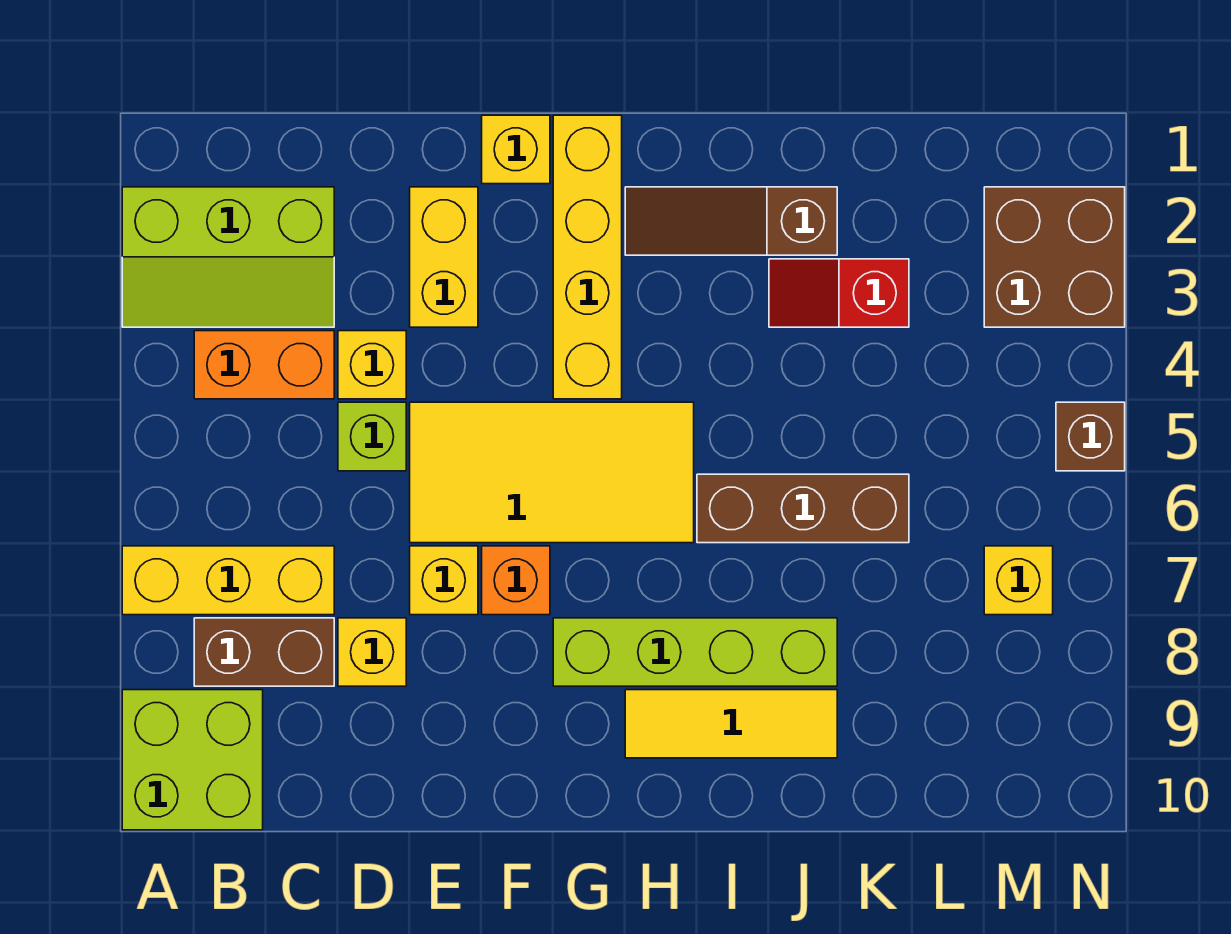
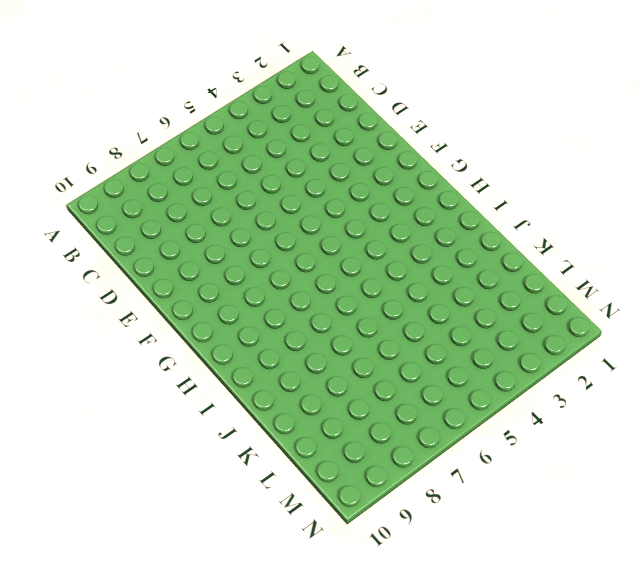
none -> lime slope A2:C3 level 1 top 2
none -> yellow brick A7:C7 level 1
none -> lime brick A9:B10 level 1

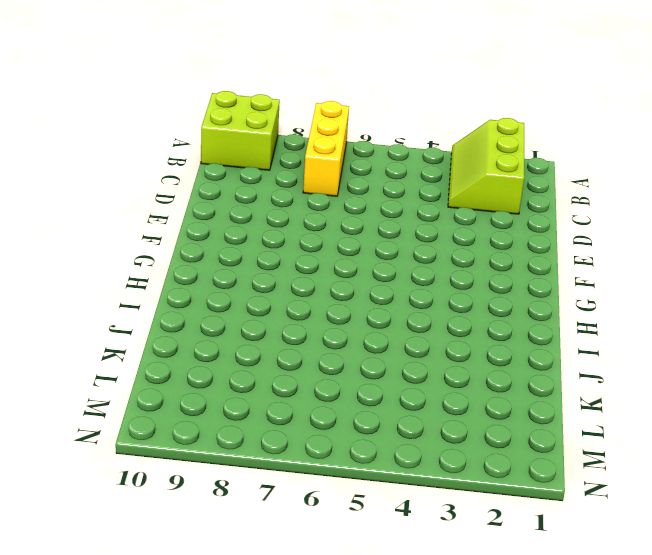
none -> orange brick B4:C4 level 1
none -> brown brick B8:C8 level 1
none -> yellow brick D4 level 1

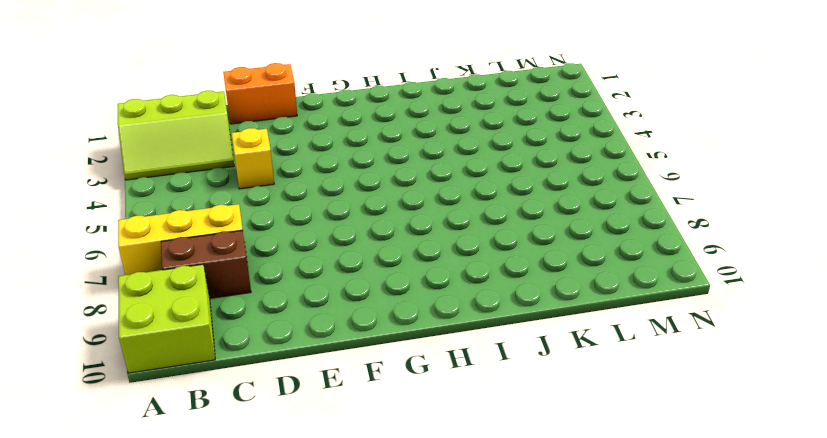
orange brick D1:E1 level 1 -> orange brick B4:C4 level 1
none -> lime brick D5 level 1
none -> yellow brick D8 level 1
none -> yellow brick E2:E3 level 1

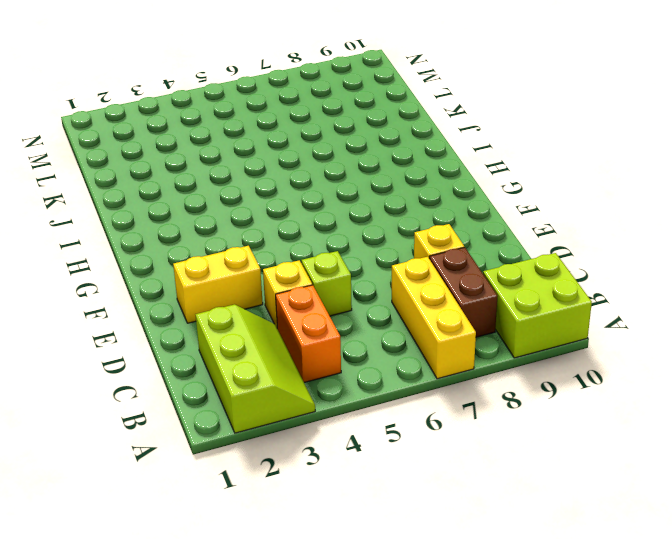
none -> yellow tile E5:H6 level 1
none -> yellow brick E7 level 1
none -> yellow brick F1 level 1

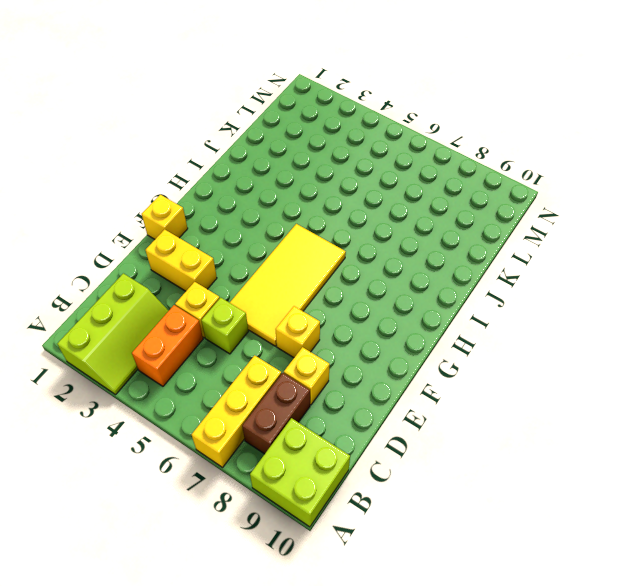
none -> orange brick F7 level 1
none -> yellow brick G1:G4 level 1
none -> lime brick G8:J8 level 1

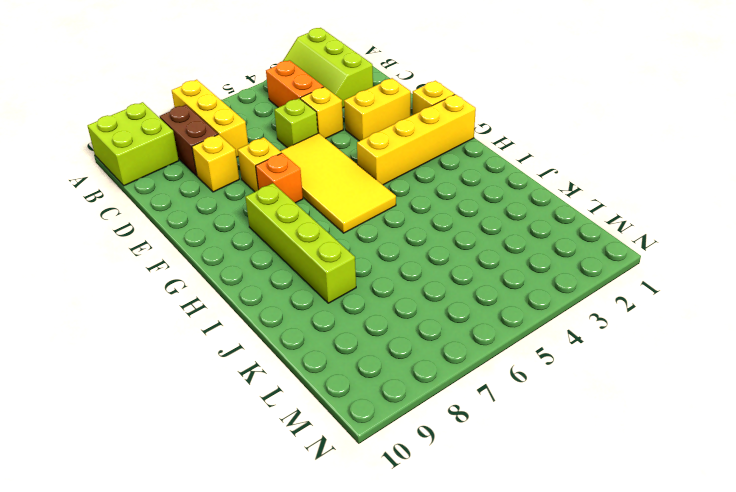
none -> brown slope H2:J2 level 1 top J
none -> yellow tile H9:J9 level 1
none -> brown brick I6:K6 level 1

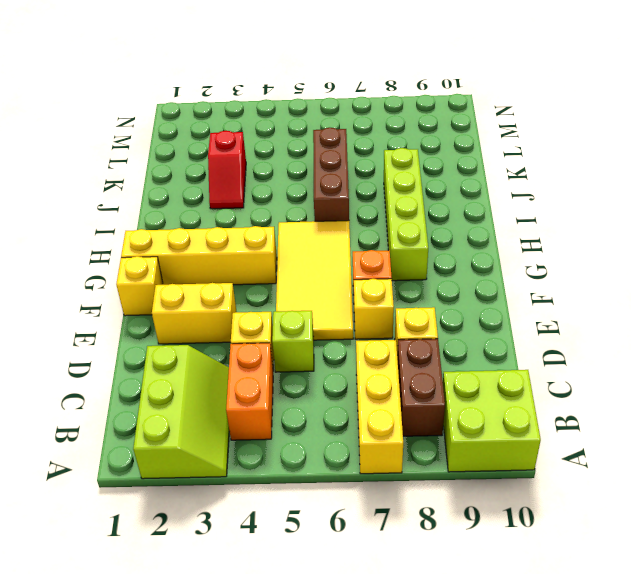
none -> brown slope H2:J2 level 1 top J
none -> yellow tile H9:J9 level 1
none -> brown brick M2:N3 level 1

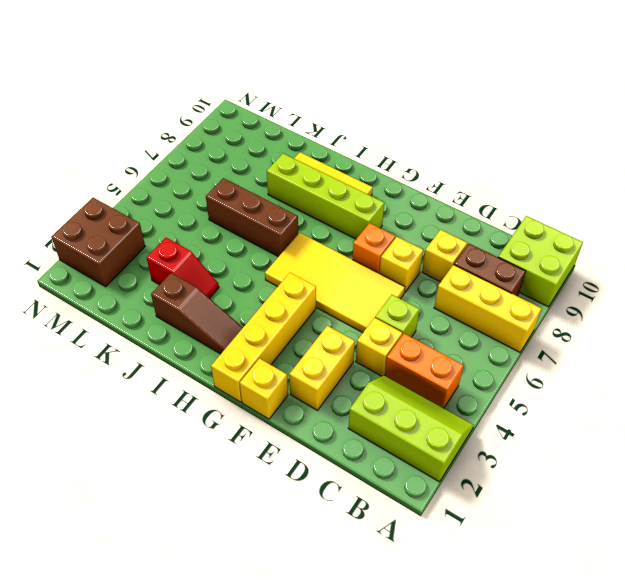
none -> yellow brick M7 level 1
none -> brown brick N5 level 1

